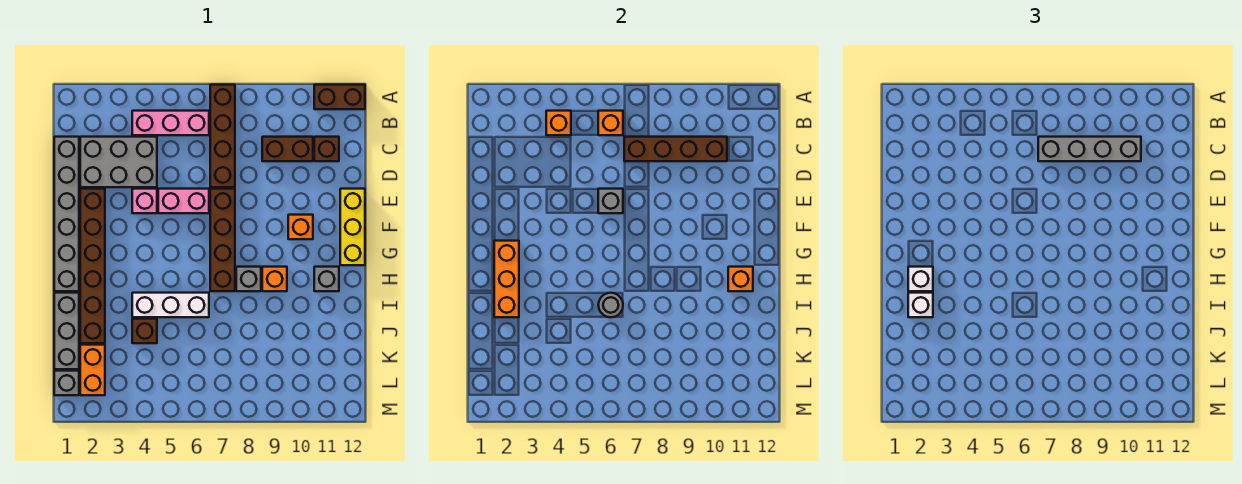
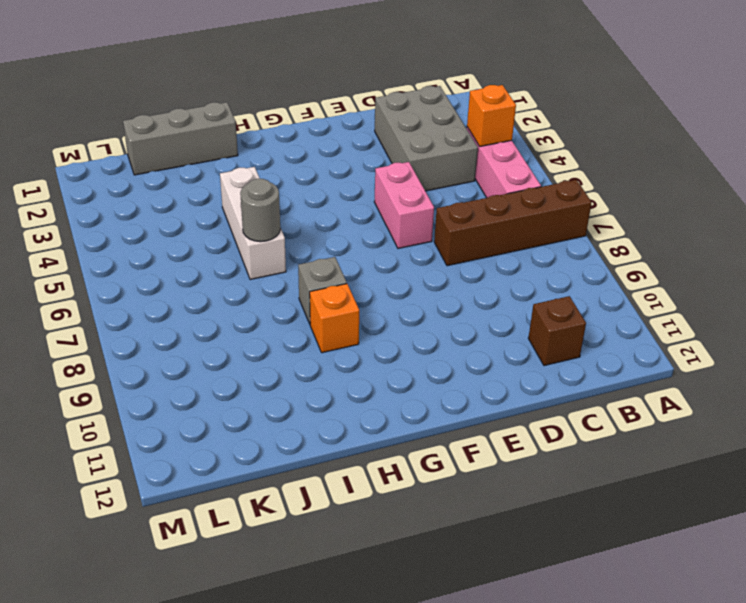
none -> brown brick A11:A12 level 1
none -> grey brick C1:H1 level 1
none -> brown brick C9:C10 level 1
none -> brown brick E2:J2 level 1

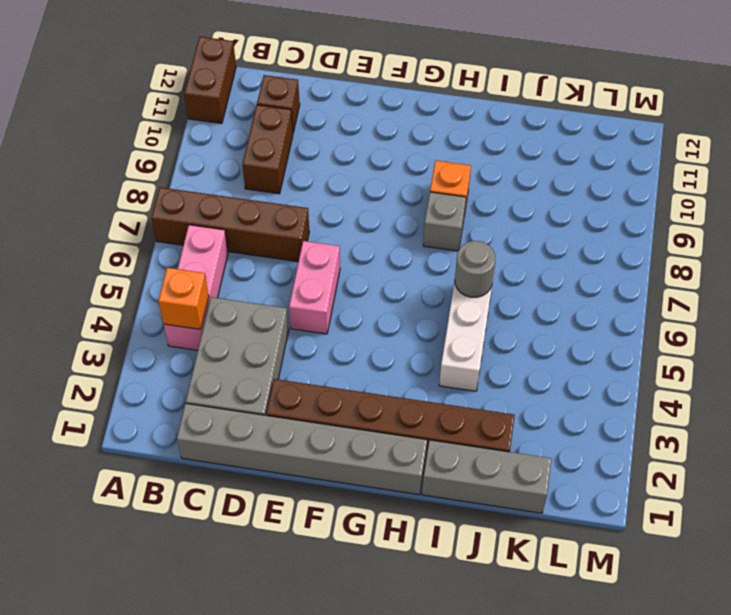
none -> pink brick E4 level 1
none -> brown brick E7:H7 level 1
none -> yellow brick E12:G12 level 1
none -> orange brick F10 level 1

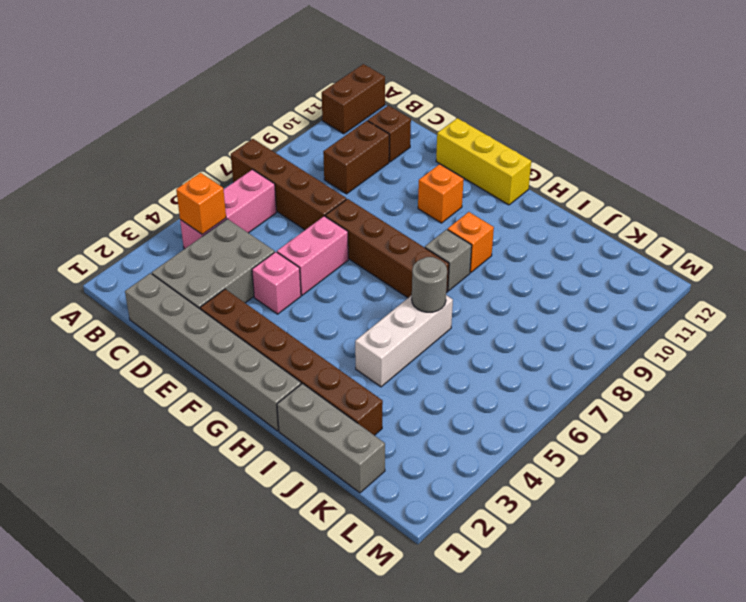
none -> grey brick H11 level 1
none -> brown brick J4 level 1
none -> orange brick K2:L2 level 1
none -> grey brick L1 level 1

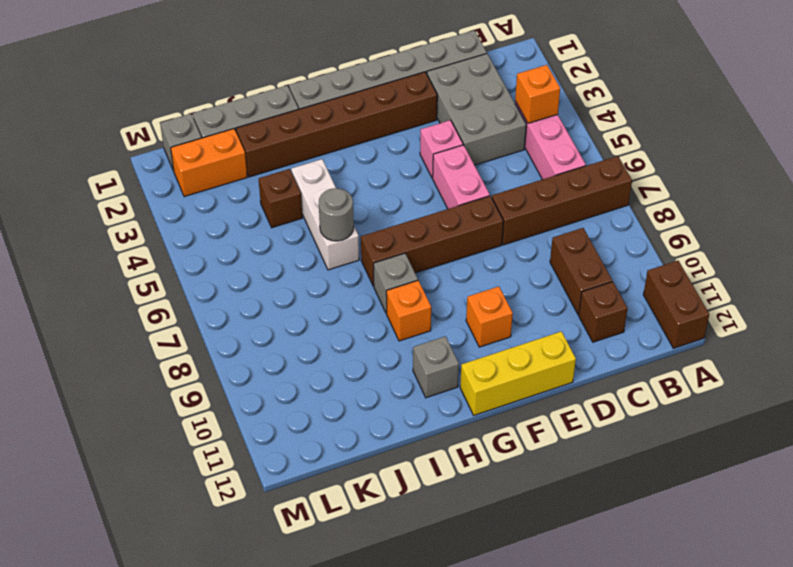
none -> orange brick B6 level 2
none -> brown brick C7:C10 level 2
none -> grey brick E6 level 2
none -> orange brick G2:I2 level 2

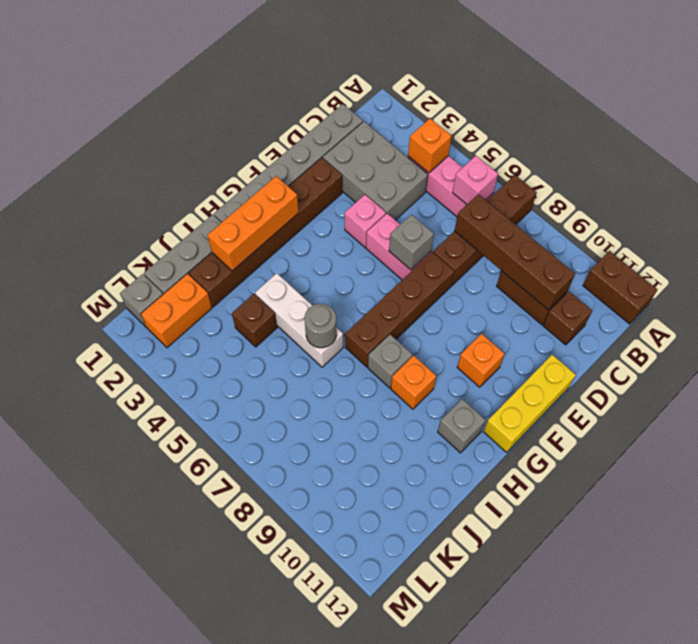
pink brick B6 level 2 -> orange brick B6 level 2
none -> orange brick H11 level 2
none -> grey brick C7:C10 level 3
none -> white brick H2 level 3
none -> white brick I2 level 3

